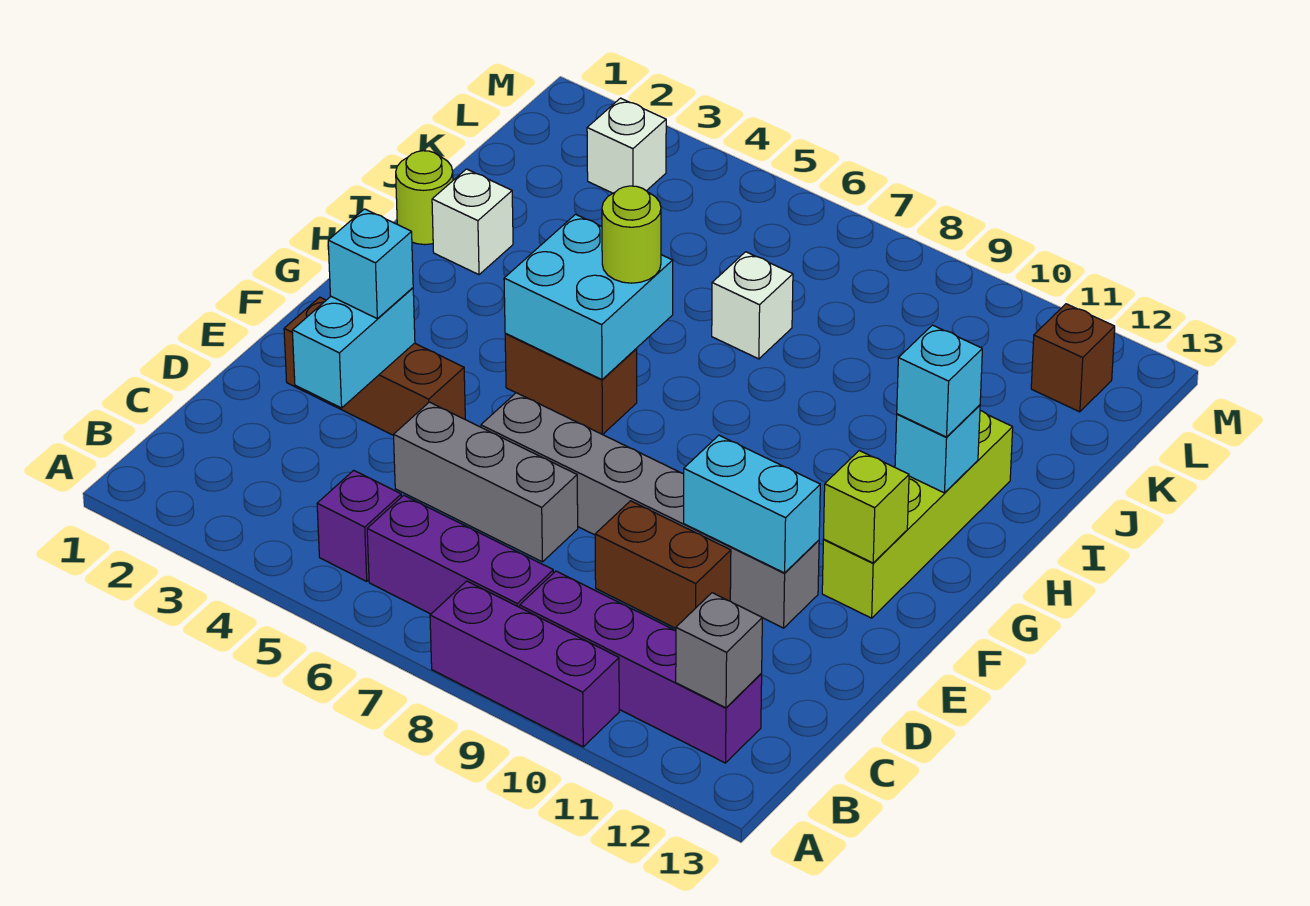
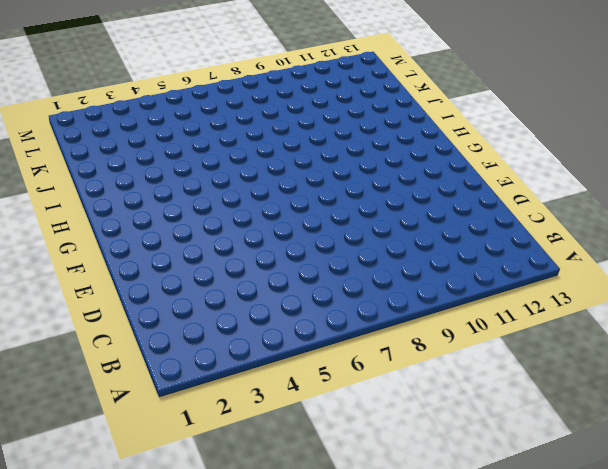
none -> purple brick A8:A10 level 1
none -> purple brick B5 level 1
none -> purple brick B6:B8 level 1

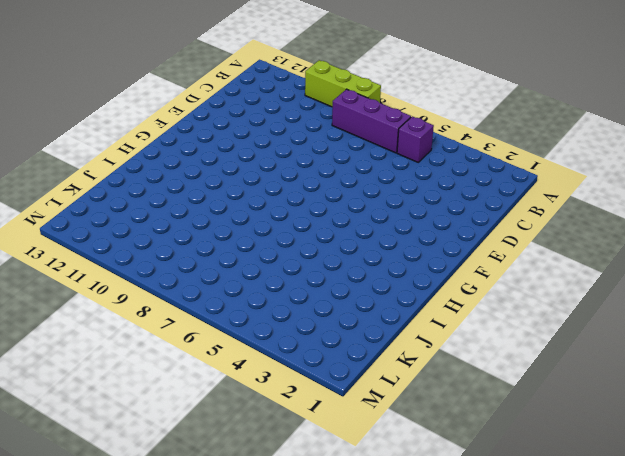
lime brick A8:A10 level 1 -> purple brick A8:A10 level 1
none -> purple brick B9:B12 level 1
none -> grey brick D5:D7 level 1
none -> brown brick D9:D10 level 1

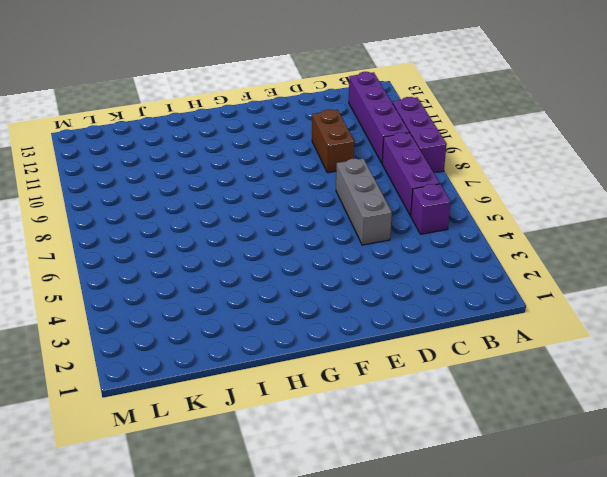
none -> brown brick E2:E4 level 1
none -> grey brick E6:E11 level 1
none -> lime brick F12:I12 level 1

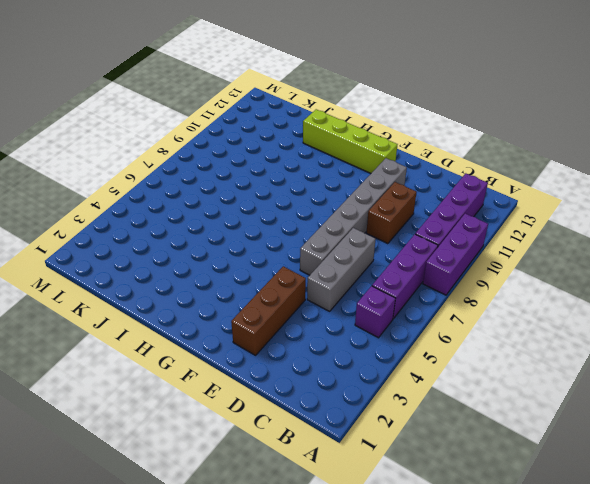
none -> brown brick G5:G6 level 1
none -> lime round brick I1 level 1
none -> white brick I2 level 1

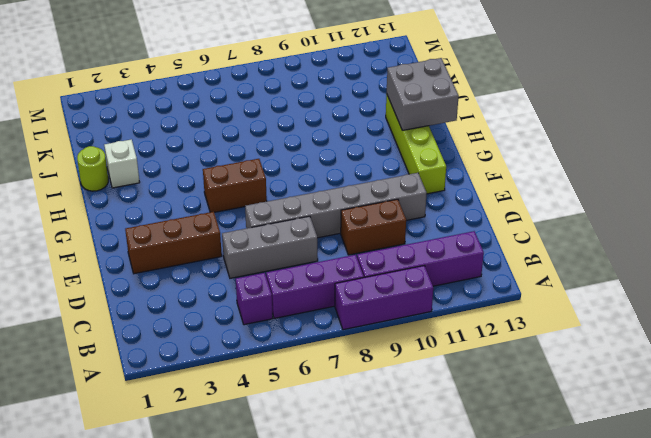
grey brick H12:I13 level 2 -> cyan brick H12 level 2
none -> white brick J7 level 1
none -> white brick L3 level 1
none -> brown brick L12 level 1

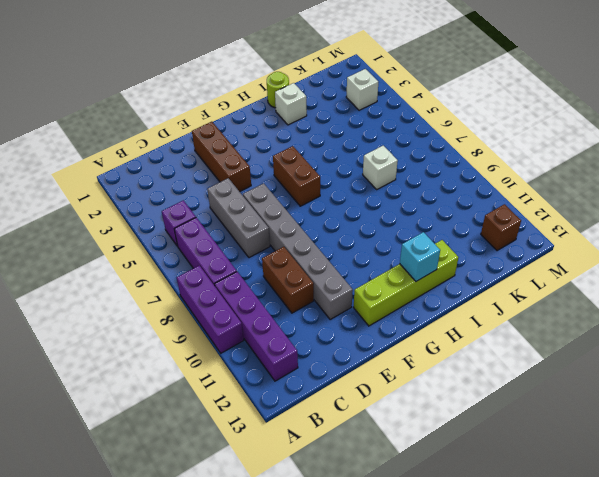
none -> grey brick B12 level 2
none -> cyan brick D3:E3 level 2
none -> cyan brick E10:E11 level 2

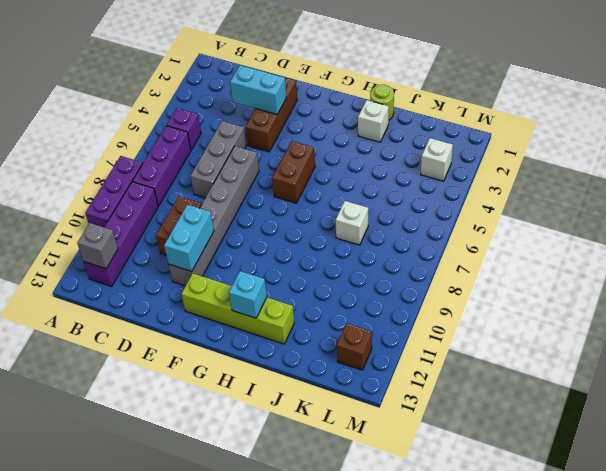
none -> lime brick F12 level 2
none -> cyan brick G5:H6 level 2
none -> cyan brick E3 level 3

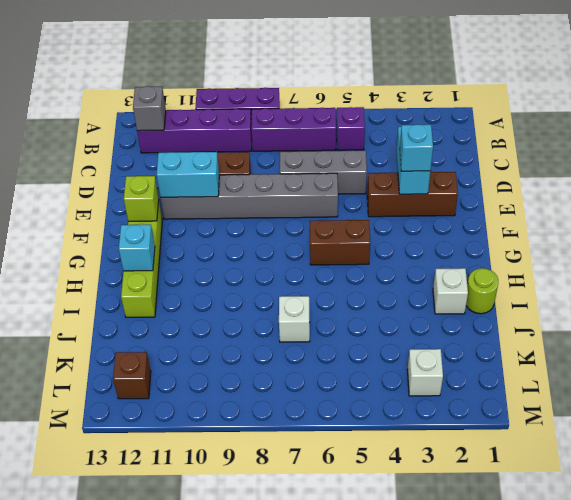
none -> cyan brick G5:H6 level 2
none -> lime round brick H6 level 3
none -> cyan brick H12 level 3

